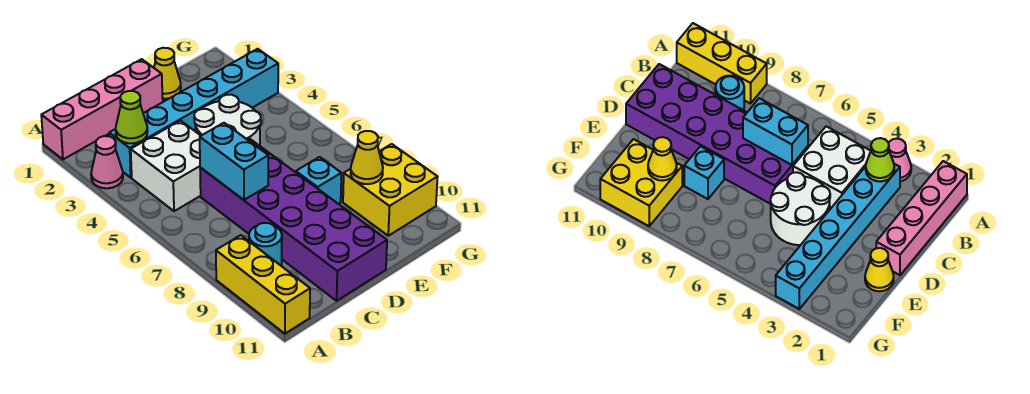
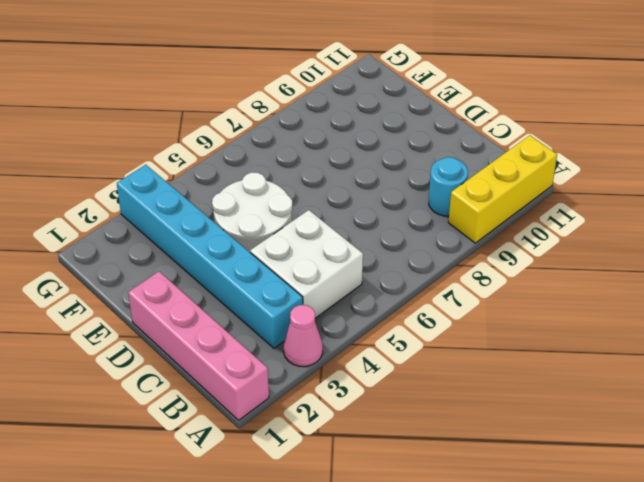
none -> purple brick C6:D11 level 1
none -> yellow cone E1 level 1
none -> cyan brick E8 level 1

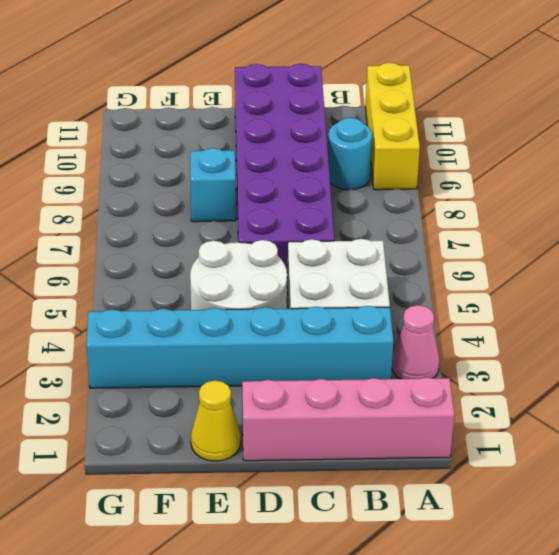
none -> yellow brick F9:G10 level 1
none -> lime cone B3 level 2
none -> cyan brick C6:C7 level 2

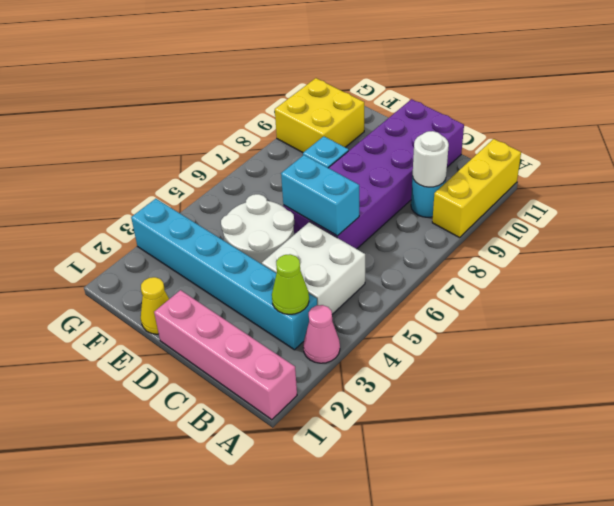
white round brick B9 level 2 -> none
cyan brick C6:D6 level 2 -> cyan brick C6:C7 level 2
none -> yellow cone F9 level 2

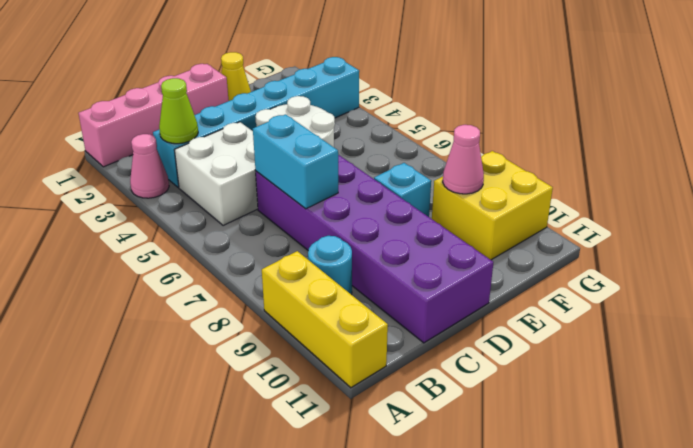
pink cone F9 level 2 -> yellow cone F9 level 2

